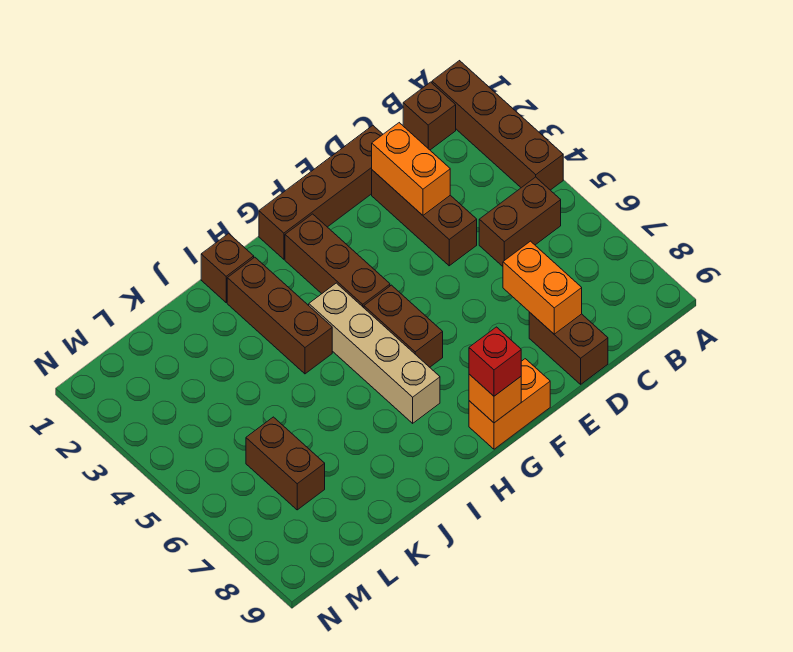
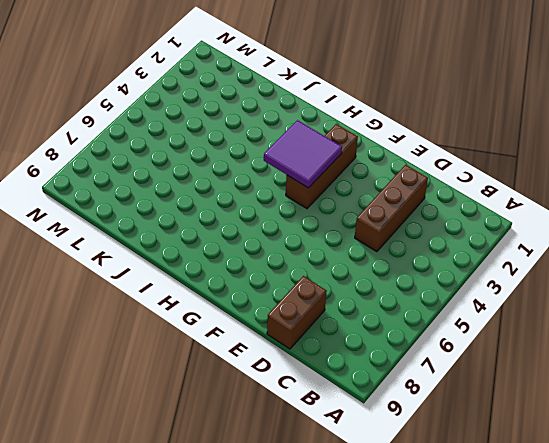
purple tile G3:H4 level 2 -> none
none -> brown brick A1:A4 level 1
none -> brown brick B1 level 1
none -> brown brick B5:C5 level 1

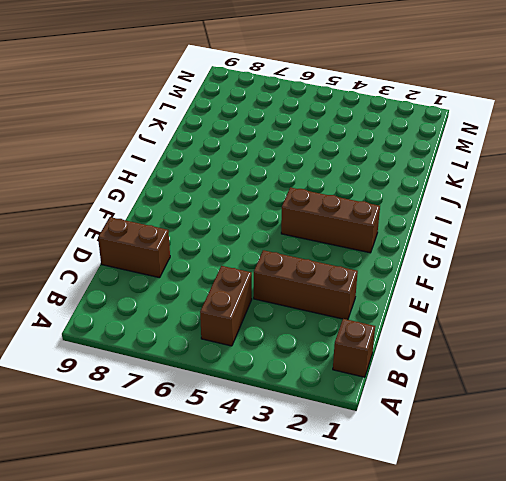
none -> brown brick A1:A4 level 1
none -> brown brick D1:G1 level 1
none -> orange brick F9:G9 level 1

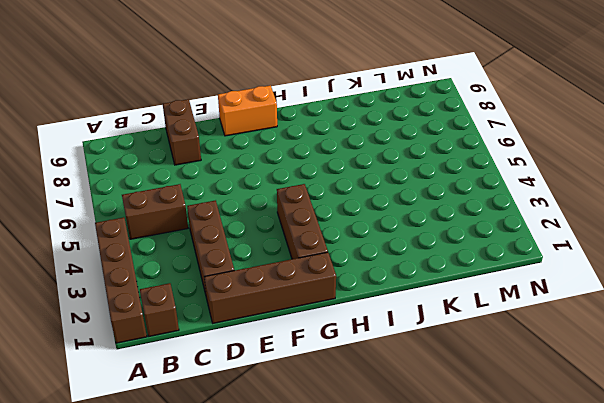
none -> brown brick G5:G6 level 1
none -> tan brick H4:H7 level 1
none -> brown brick I1 level 1

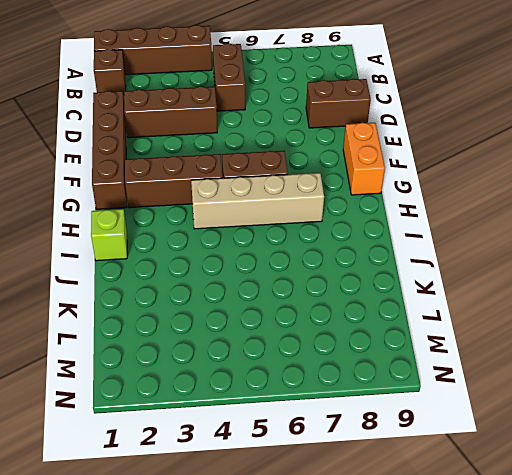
lime brick I1 level 1 -> brown brick I1 level 1
none -> brown brick I2:I4 level 1
none -> brown brick L6:L7 level 1
none -> orange brick D2:D3 level 2

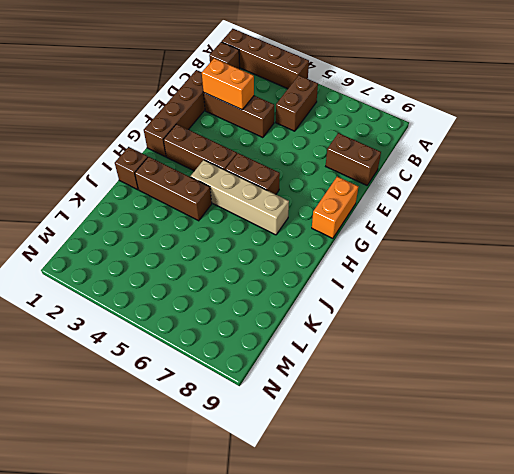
none -> brown brick L6:L7 level 1
none -> orange brick D7:D8 level 2
none -> orange brick G9 level 2

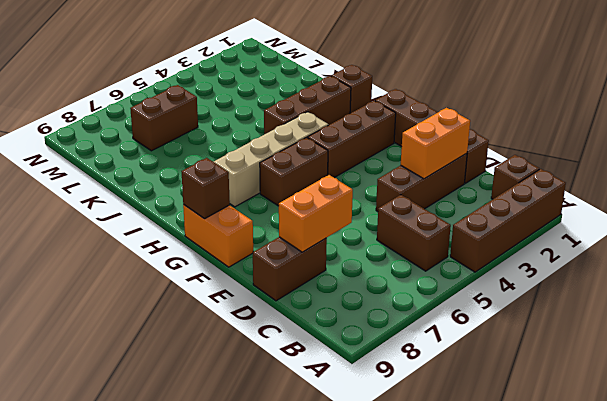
brown brick G9 level 2 -> orange brick G9 level 2
none -> red brick G9 level 3

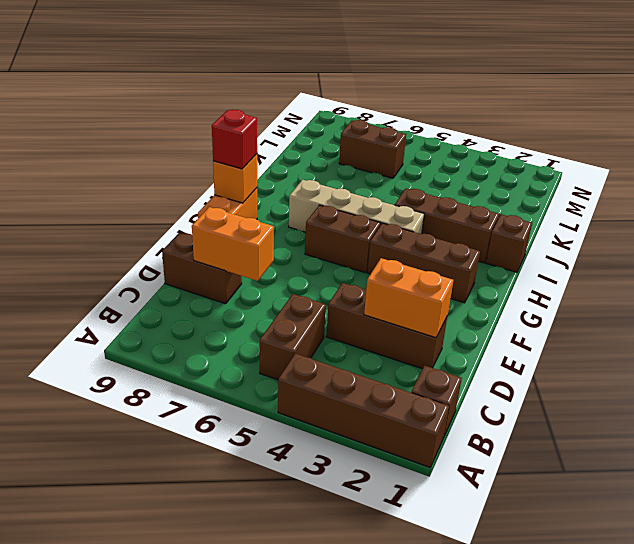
none -> brown brick D1:G1 level 1

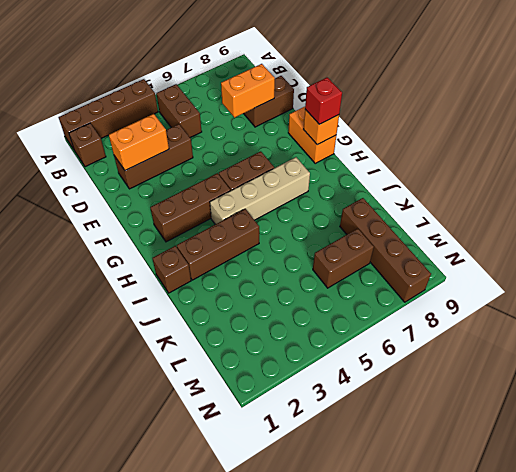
brown brick K8:N8 level 1 -> brown brick D1:G1 level 1

